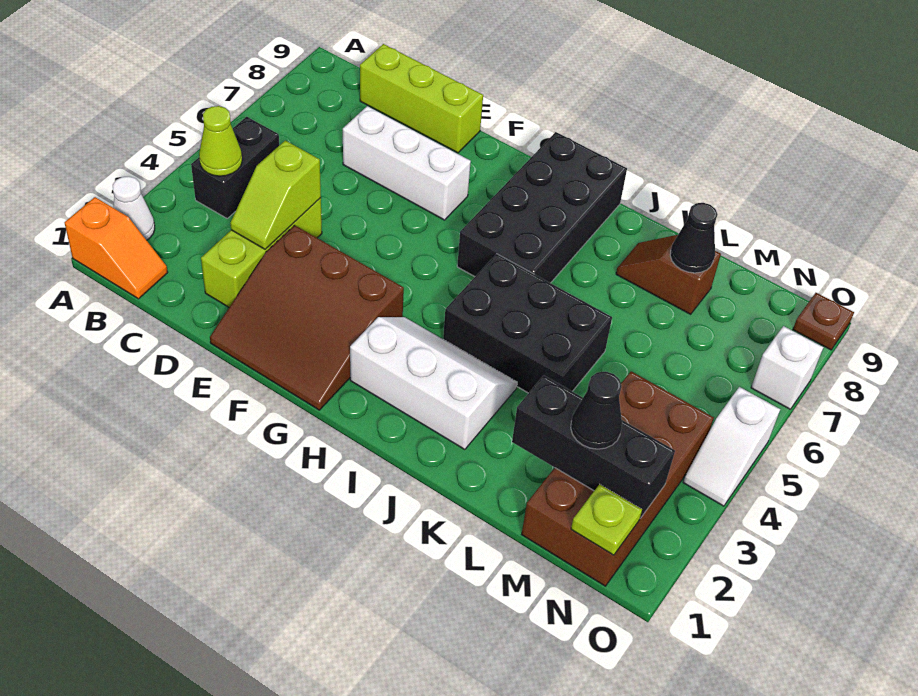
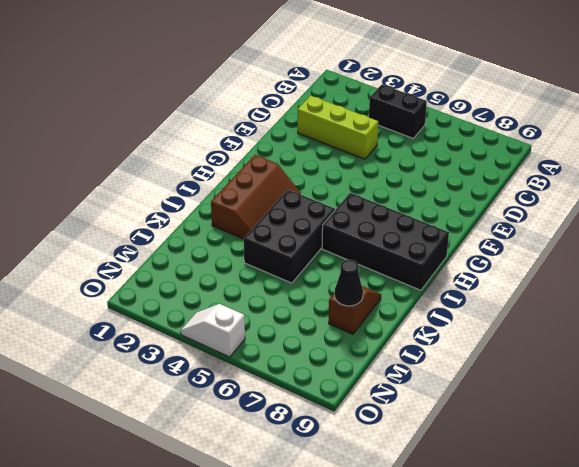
brown slope H2:J3 level 1 top 2 -> white slope H2:J3 level 1 top 2
none -> orange slope A1:B1 level 1 top A
none -> white cone A2 level 1
none -> lime brick C9:E9 level 1

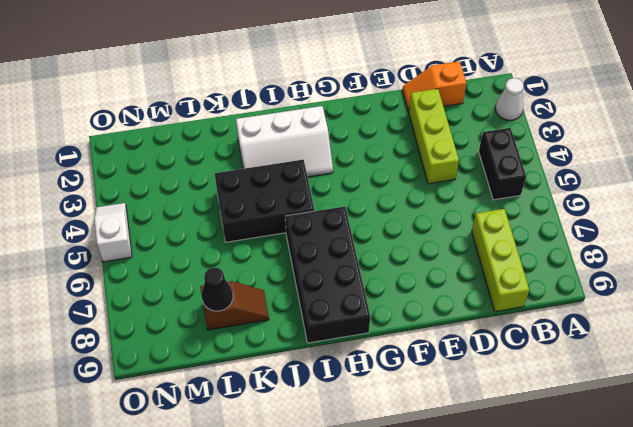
orange slope C1:D1 level 1 top C -> orange slope A1:B1 level 1 top A
lime brick C7:C9 level 1 -> lime brick C9:E9 level 1
none -> white brick D7:F7 level 1
none -> brown slope E1:G3 level 1 top 3
none -> brown brick M1:N4 level 1

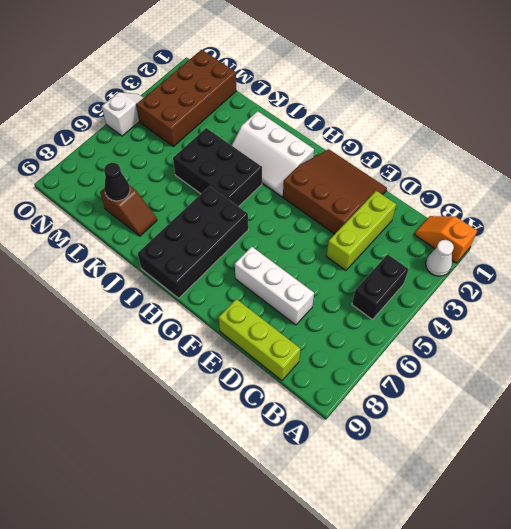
none -> white brick O7 level 1
none -> brown plate O9 level 1
none -> lime cone B4 level 2

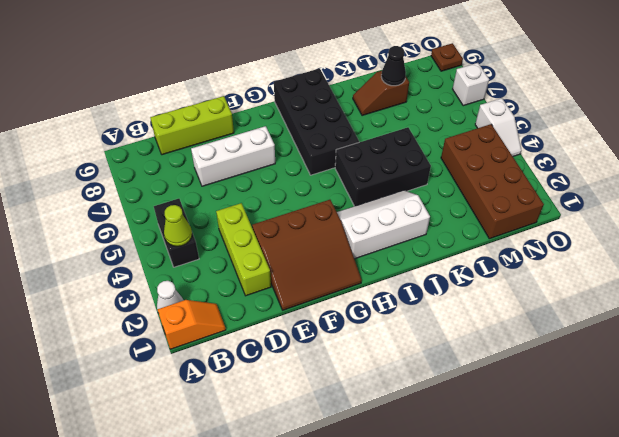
none -> lime slope D3:D4 level 2 top 4
none -> black brick L2:N2 level 2
none -> lime plate N1 level 2

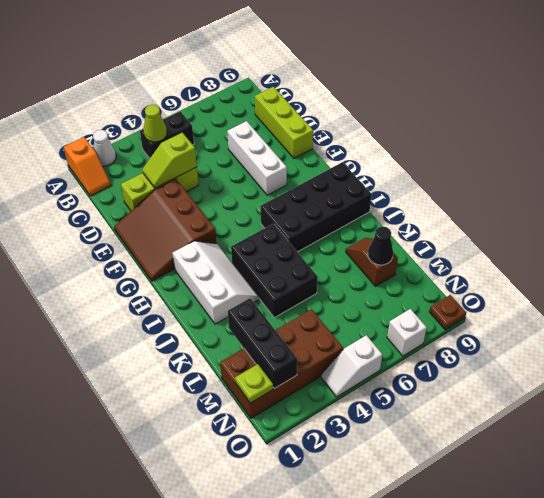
none -> black cone M2 level 3

